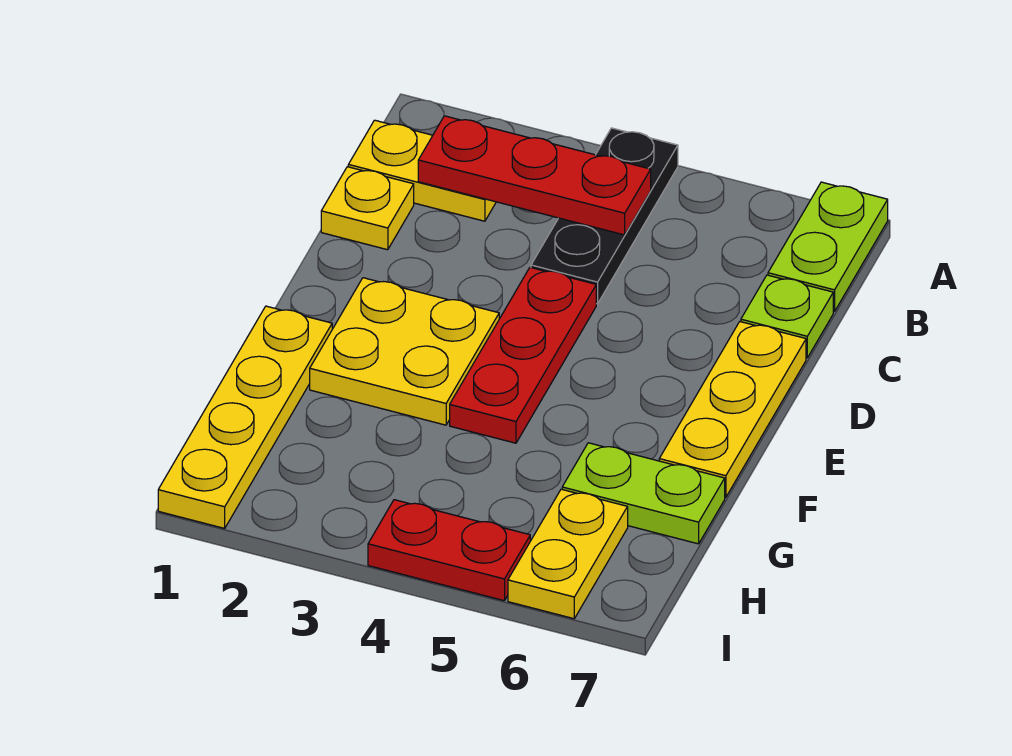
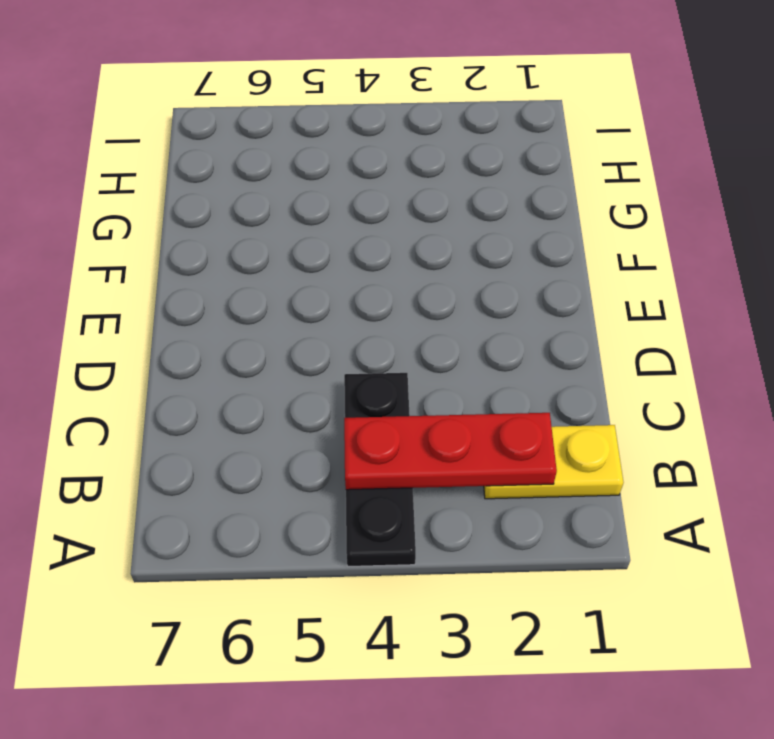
none -> lime plate A7:B7 level 1
none -> yellow plate C1 level 1
none -> lime plate C7 level 1

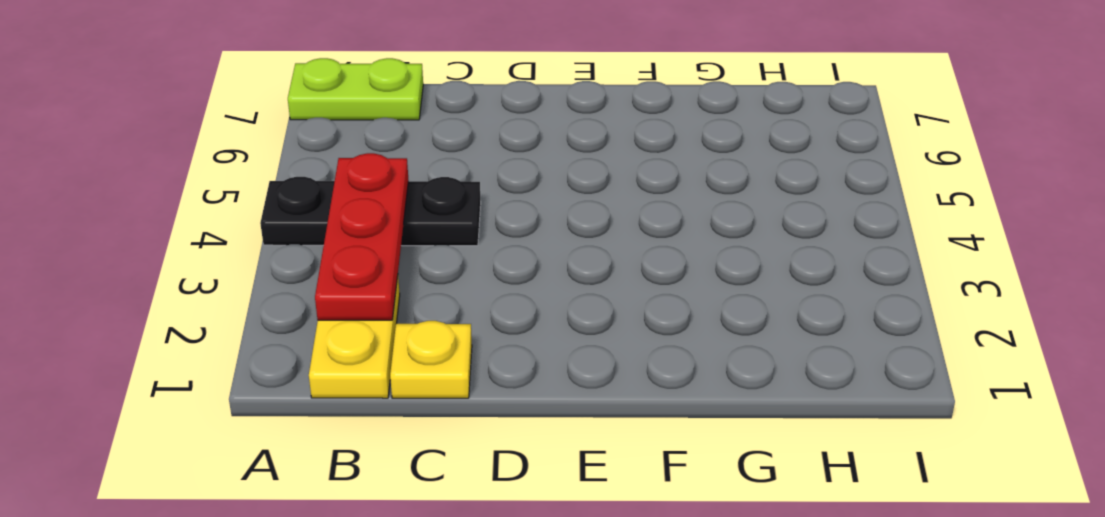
none -> lime plate C7 level 1
none -> red plate D4:F4 level 1
none -> yellow plate D7:F7 level 1

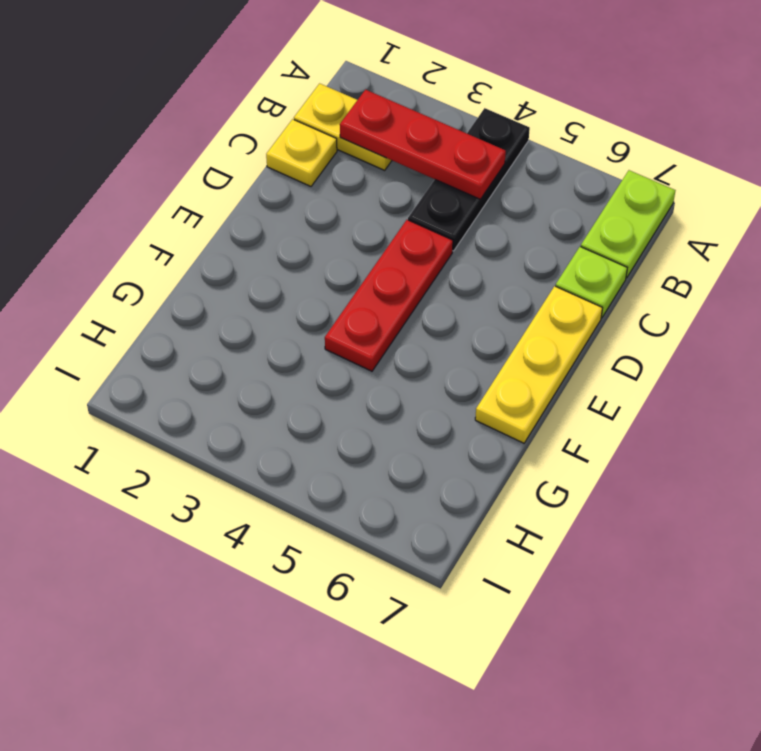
none -> yellow plate E2:F3 level 1
none -> yellow plate F1:I1 level 1
none -> lime plate G6:G7 level 1

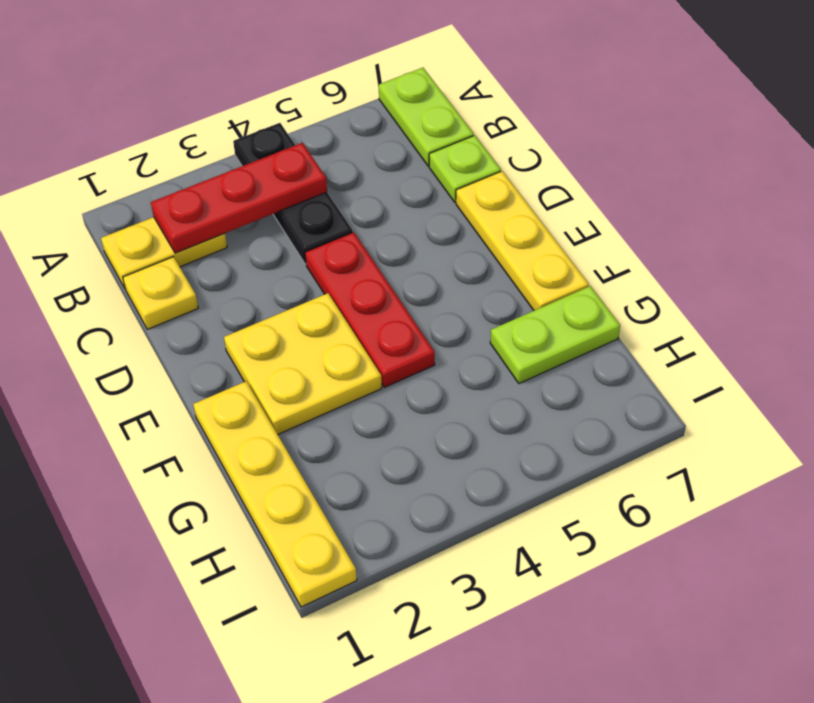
none -> yellow plate H6:I6 level 1
none -> red plate I4:I5 level 1

